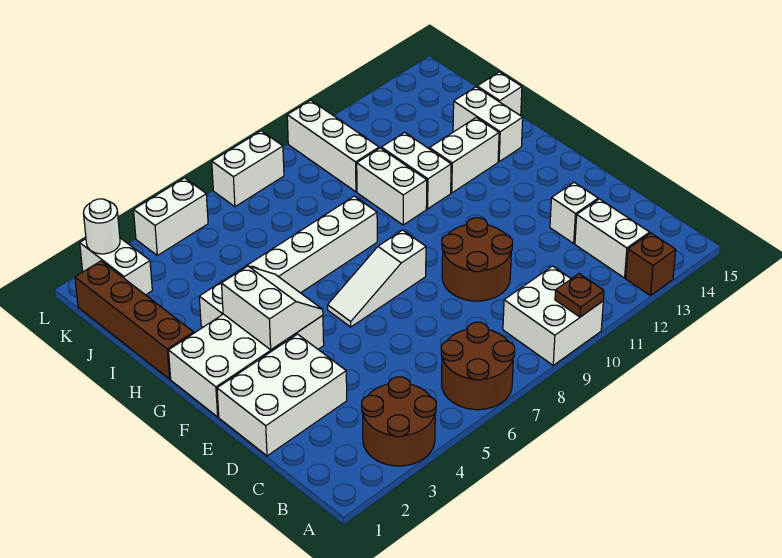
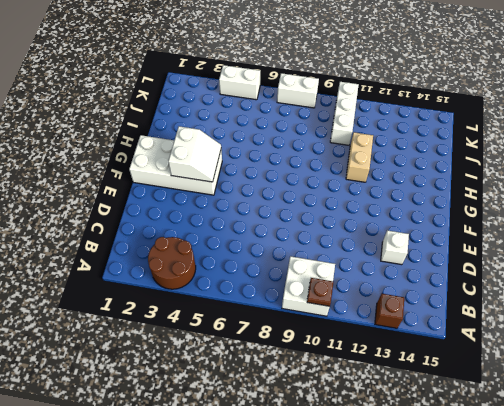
tan brick H11:I11 level 1 -> white brick H11:I11 level 1
none -> brown round brick A6:B7 level 1
none -> white brick B13:C13 level 1
none -> white brick D1:E3 level 1

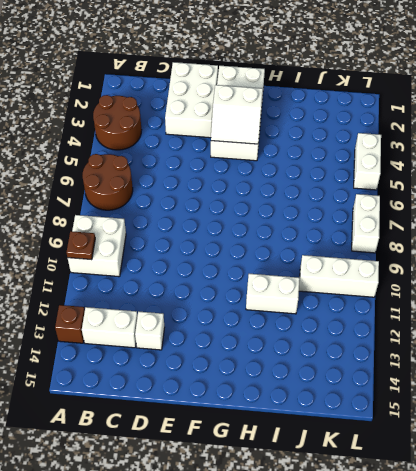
none -> brown round brick D9:E10 level 1
none -> white slope F6:F8 level 1 top 8
none -> brown brick H1:K1 level 1

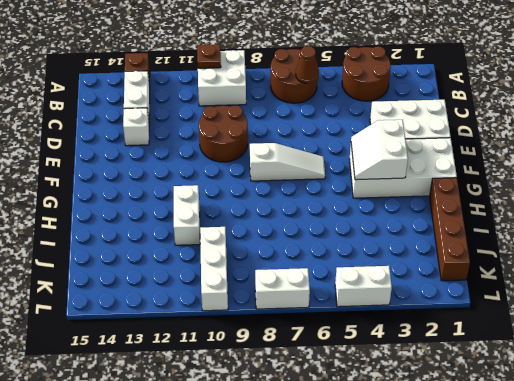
brown cone B6 level 2 -> none
none -> white brick H3:H8 level 1
none -> white brick H10:I10 level 1
none -> white brick H12:H13 level 1

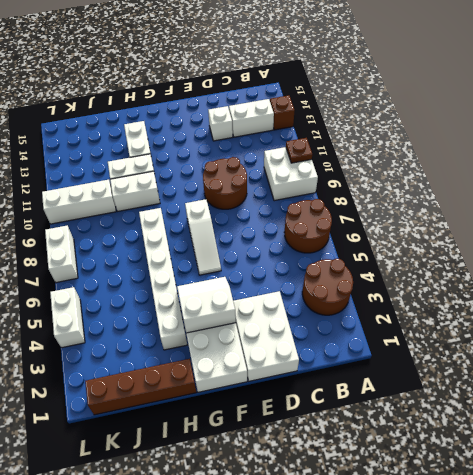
none -> white brick H14:I14 level 1
none -> white brick I15 level 1
none -> white brick K2:L2 level 1

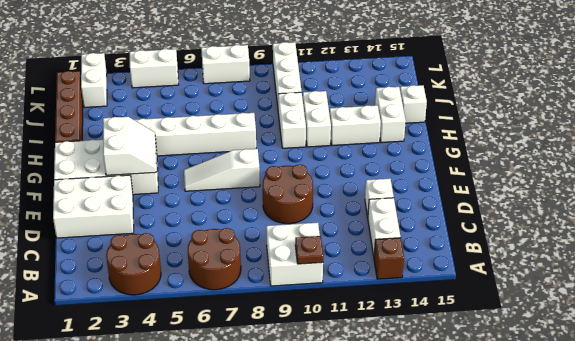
none -> white round brick L2 level 2

